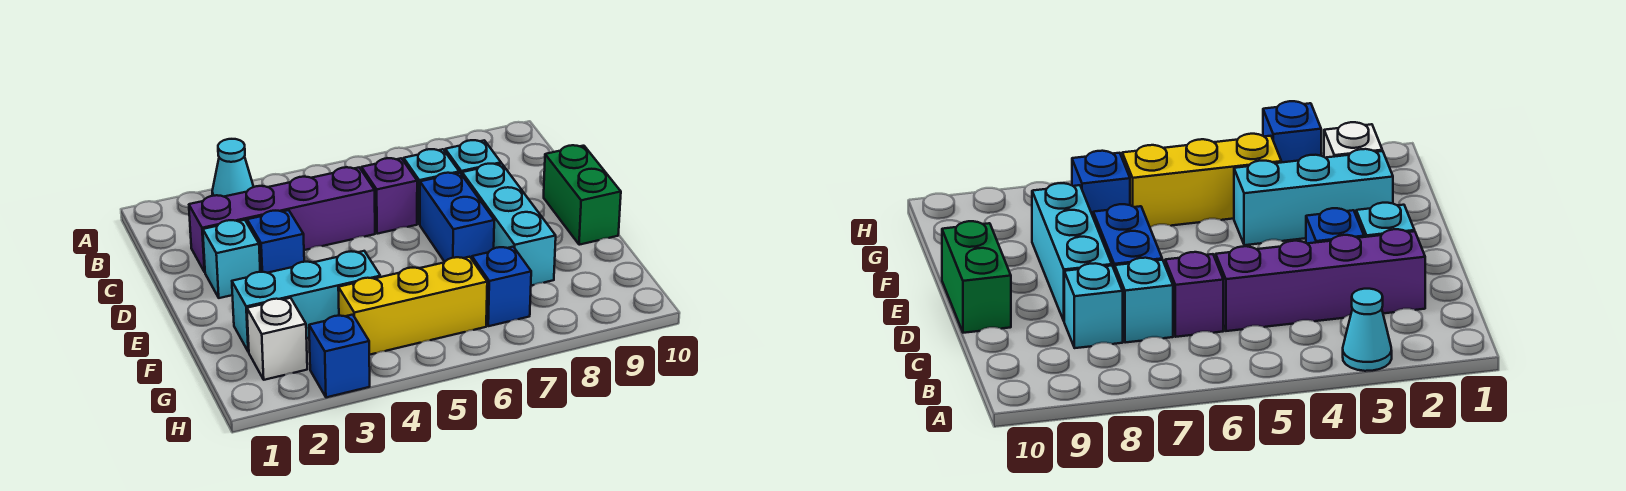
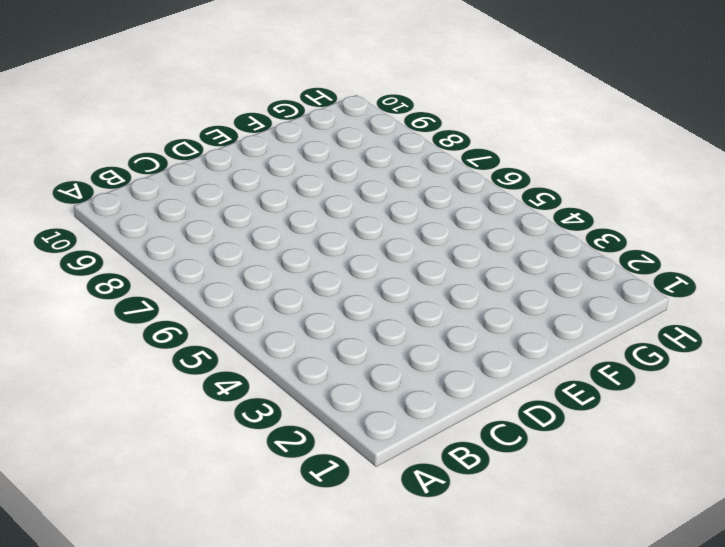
none -> cyan cone A3 level 1
none -> purple brick C2:C5 level 1
none -> purple brick C6 level 1

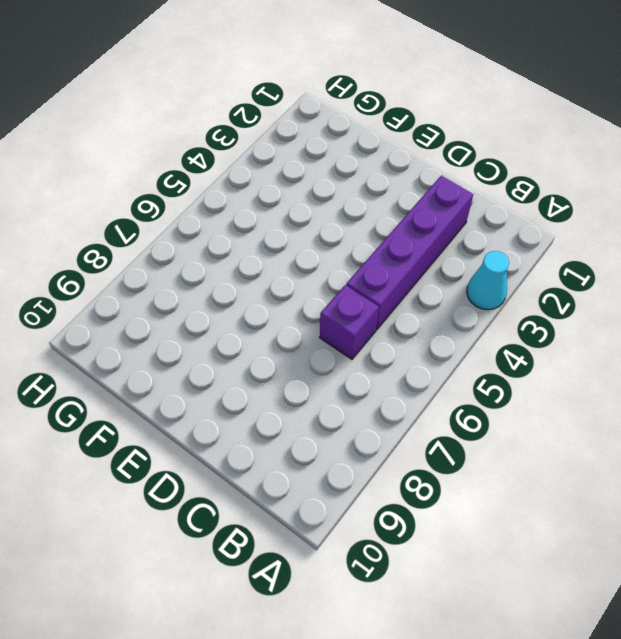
none -> cyan brick C7 level 1
none -> cyan brick C8 level 1
none -> cyan brick D2 level 1

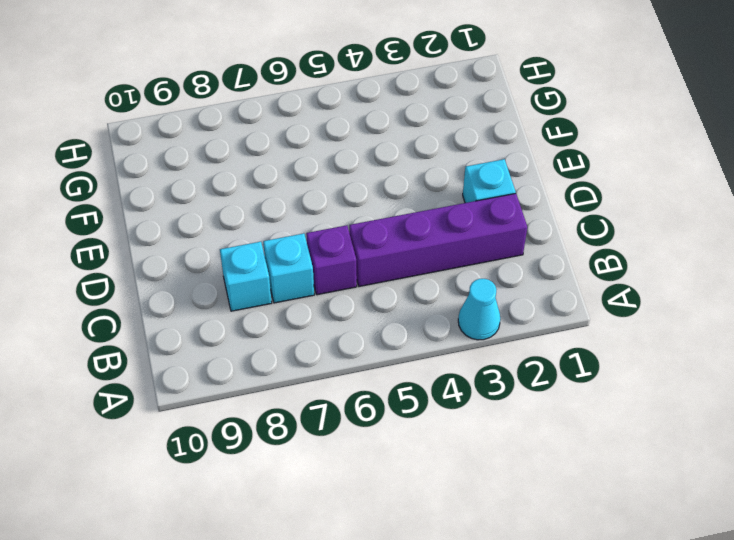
none -> blue brick D3 level 1
none -> blue brick D7:E7 level 1
none -> cyan brick D8:F8 level 1

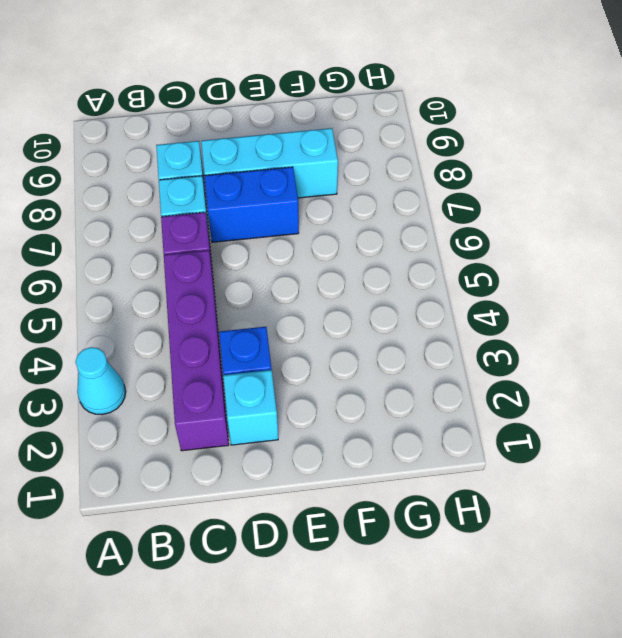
none -> green brick D10:E10 level 1
none -> cyan brick F2:F4 level 1
none -> white brick G2 level 1

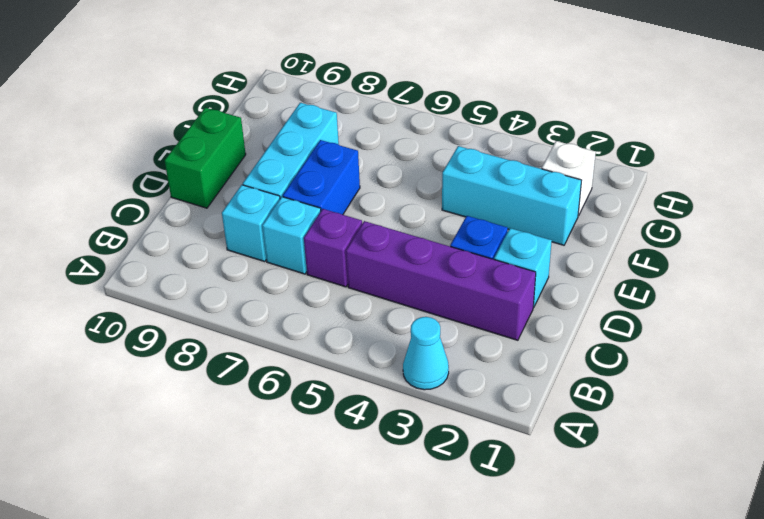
none -> yellow brick G4:G6 level 1
none -> blue brick G7 level 1
none -> blue brick H3 level 1

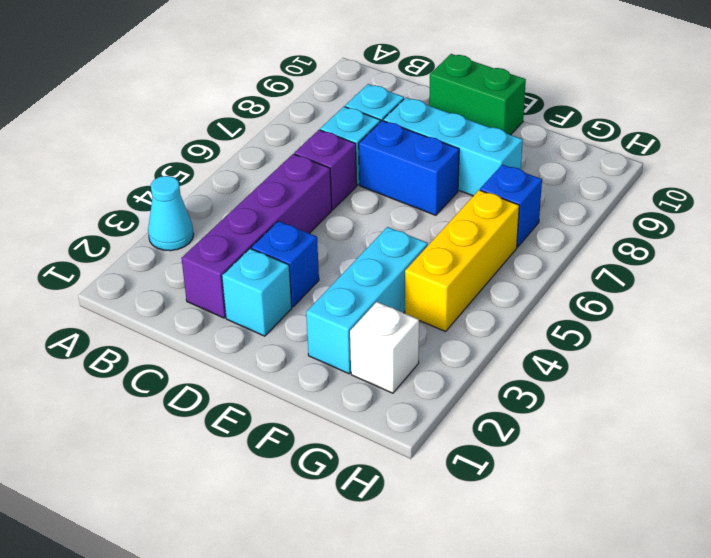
none -> blue brick H3 level 1

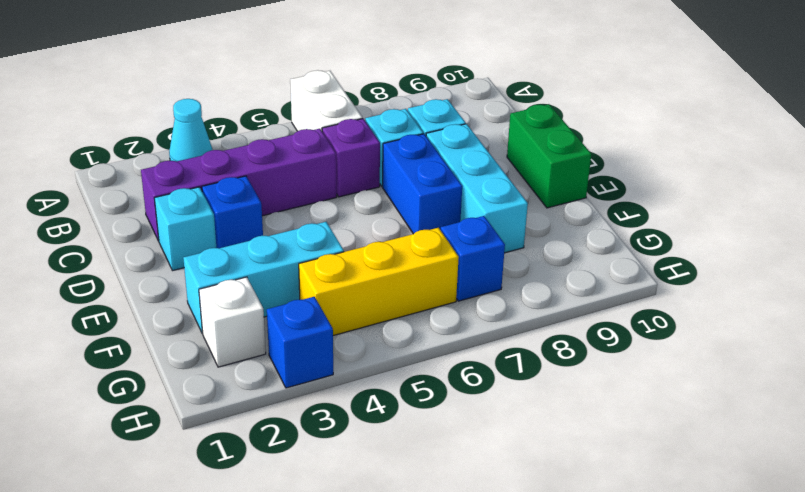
white brick A6:B6 level 1 -> none

